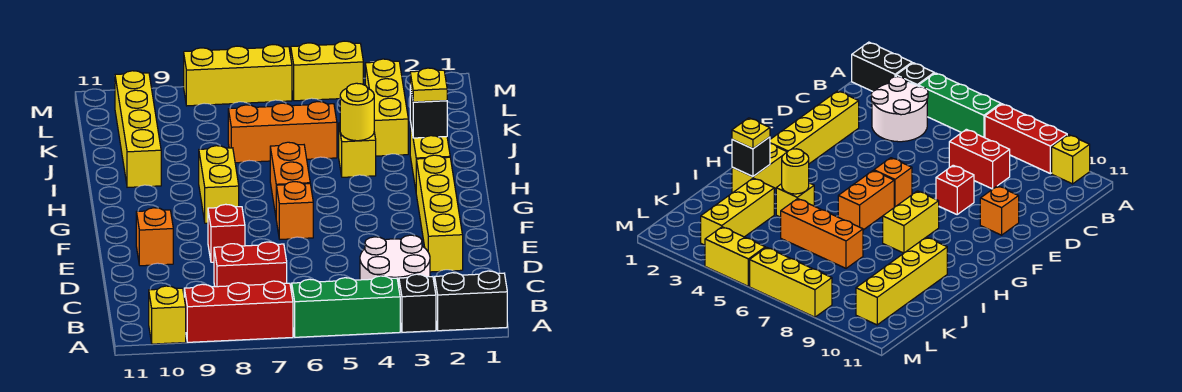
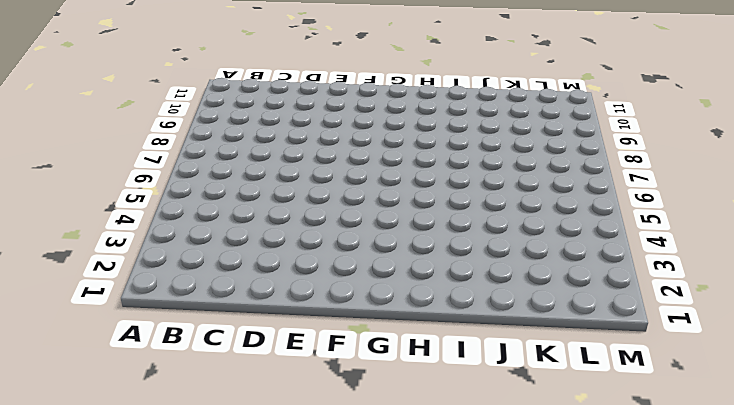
none -> black brick A1:A2 level 1
none -> black brick A3 level 1
none -> green brick A4:A6 level 1

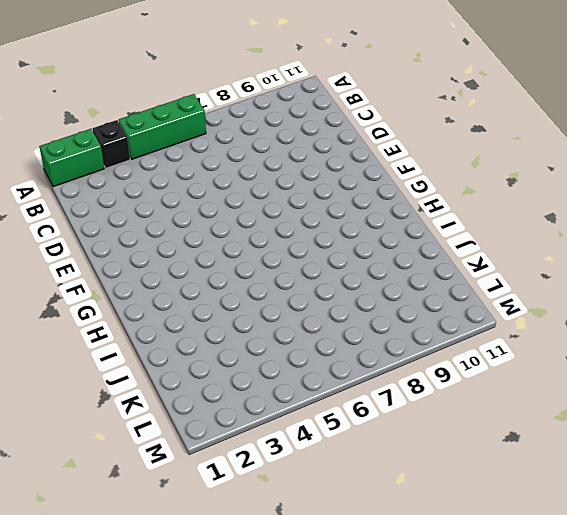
green brick A1:A2 level 1 -> black brick A1:A2 level 1
none -> red brick A7:A9 level 1
none -> yellow brick A10 level 1
none -> white round brick B3:C4 level 1

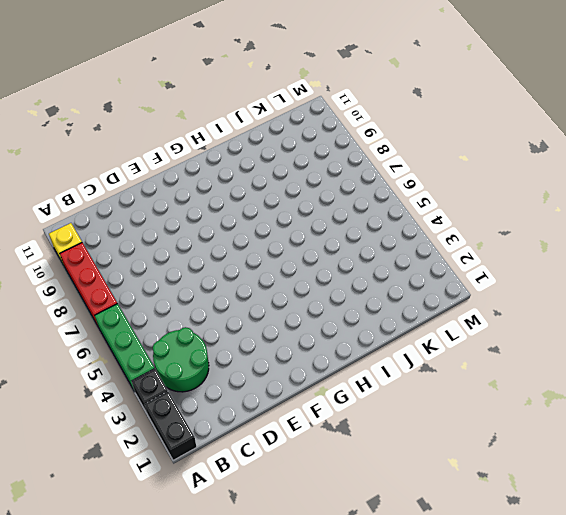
green round brick B3:C4 level 1 -> white round brick B3:C4 level 1
none -> red brick C7:C8 level 1
none -> yellow brick D2:G2 level 1
none -> red brick E8 level 1

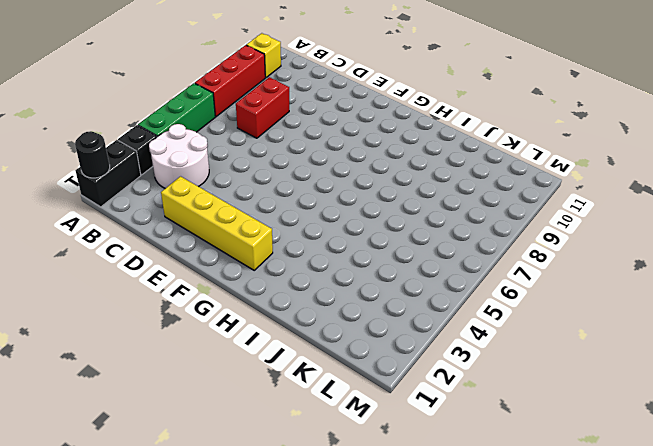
black round brick A1 level 2 -> none
none -> red brick E8 level 1
none -> orange brick E10 level 1
none -> orange brick F6 level 1

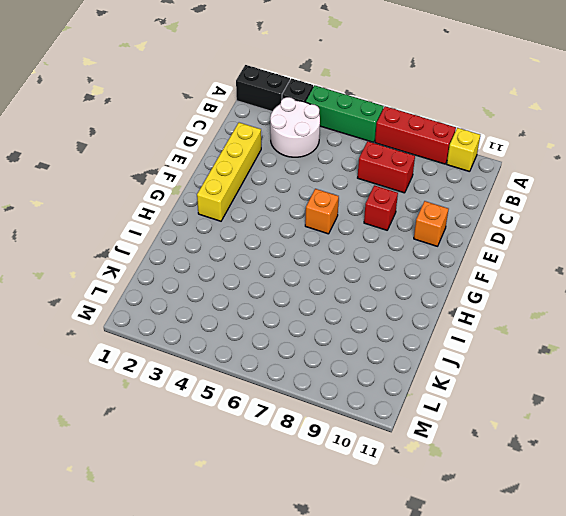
none -> orange brick G6:H6 level 1
none -> yellow brick G8:H8 level 1
none -> yellow brick H2:I2 level 1

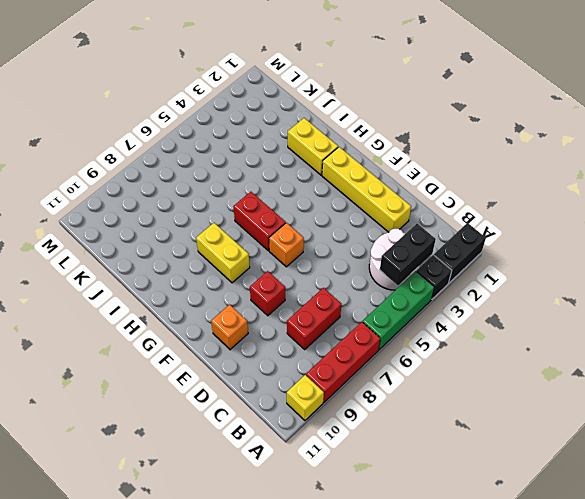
black brick B3:B4 level 2 -> none
red brick G6:H6 level 1 -> orange brick G6:H6 level 1
none -> yellow brick I4 level 1
none -> yellow brick I10:L10 level 1
none -> yellow brick J3:L3 level 1

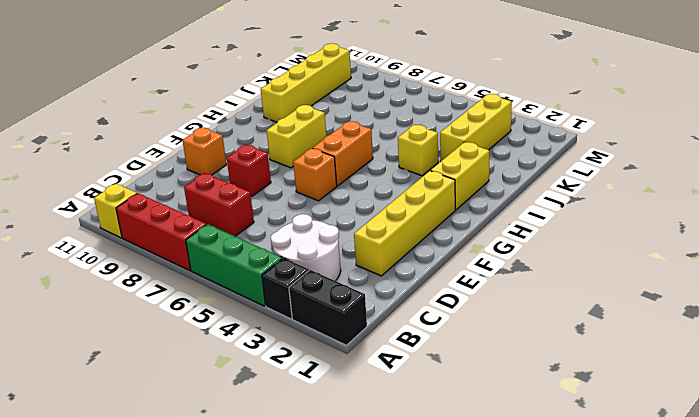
none -> orange brick J5:J7 level 1
none -> yellow brick M4:M5 level 1
none -> yellow brick M6:M8 level 1

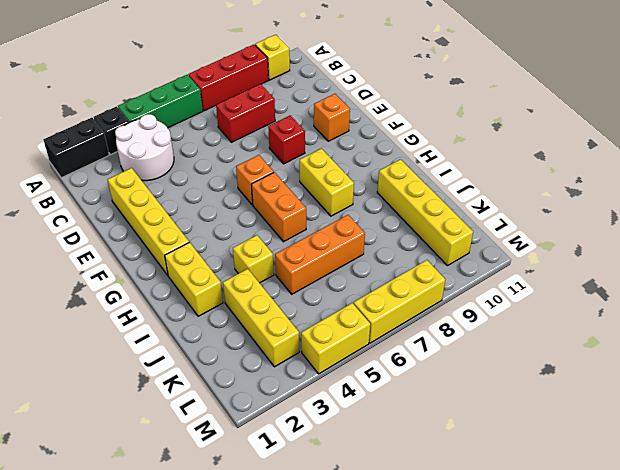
none -> black brick I2 level 2
none -> yellow round brick I4 level 2
none -> yellow plate I2 level 3

